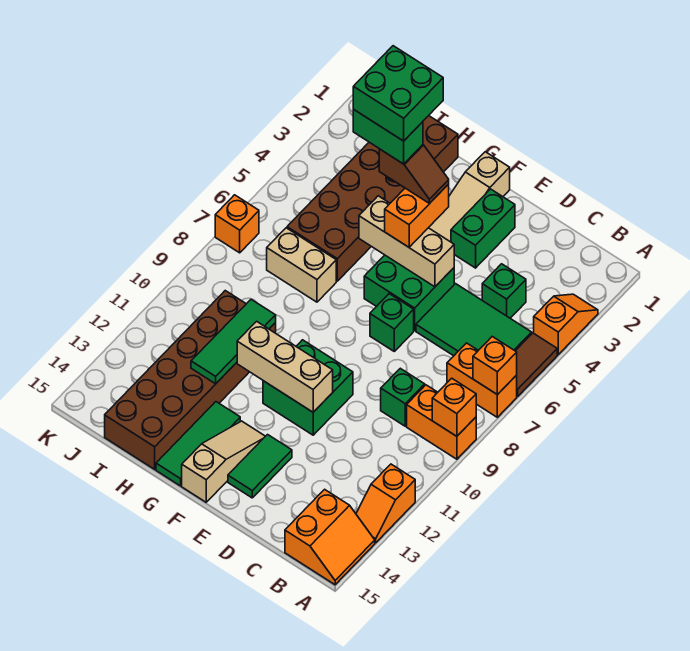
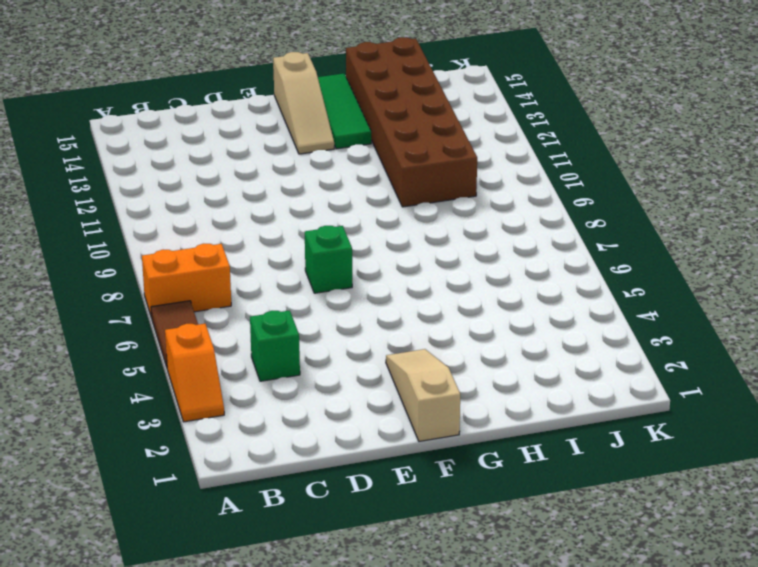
none -> orange brick A9:B9 level 1
none -> orange slope A12:A13 level 1 top 12
none -> orange slope A14:B15 level 1 top B
none -> green tile B5:D6 level 1

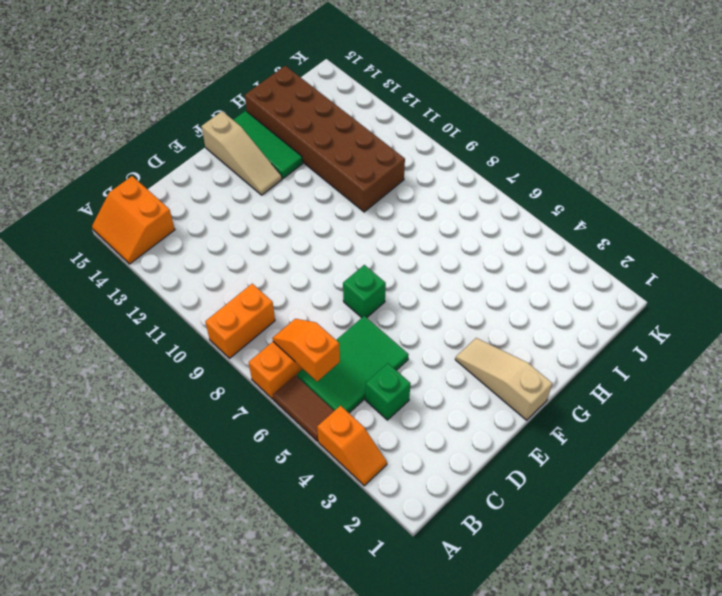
orange slope B6:B7 level 2 top 6 -> orange slope A12:A13 level 1 top 12
none -> green brick C9 level 1
none -> green brick E2:E3 level 1
none -> green brick E5:F6 level 1
none -> green brick E10:F11 level 1

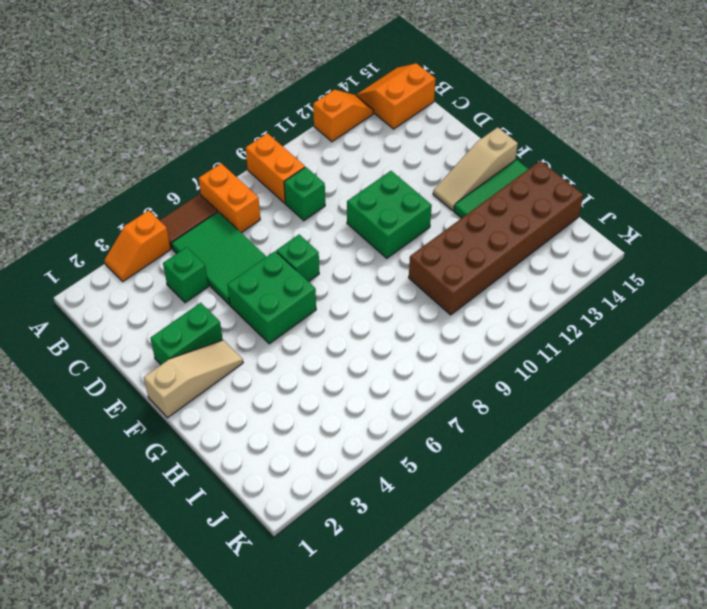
none -> green tile E13:E14 level 1
none -> brown brick H1:I6 level 1
none -> tan brick H7:I7 level 1
none -> orange brick K7 level 1

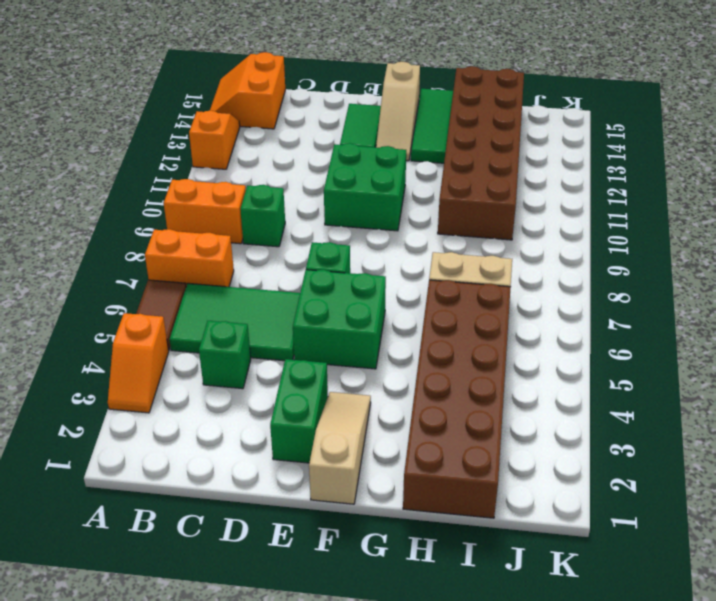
none -> orange brick K7 level 1
none -> orange brick A7 level 2
none -> orange brick A9 level 2
none -> tan brick E5:G5 level 2

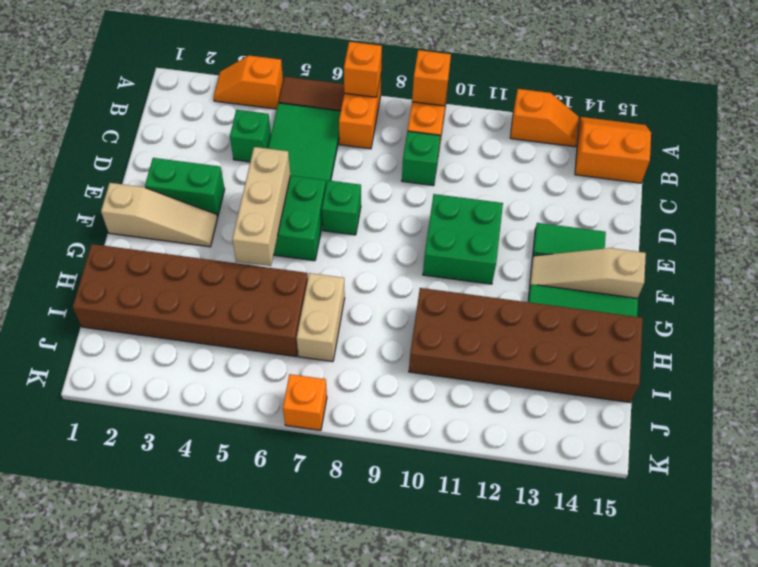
none -> tan brick E11:G11 level 2
none -> green tile H10:H12 level 2
none -> orange brick F4:F5 level 3
none -> brown slope F4:G4 level 4 top G

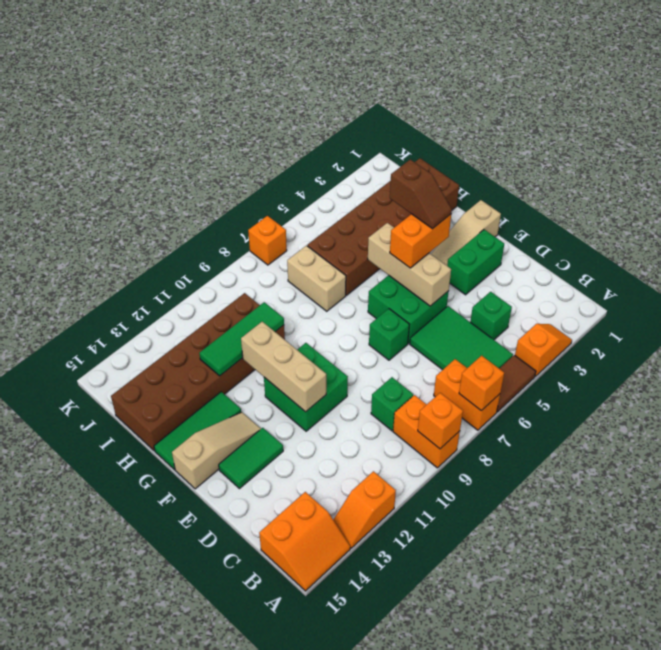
none -> green brick G4:H4 level 5
none -> green brick G3:H4 level 6

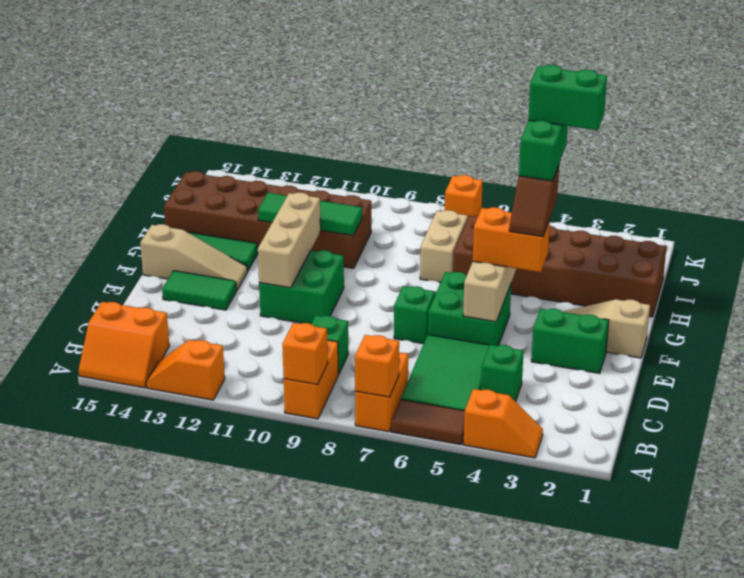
green brick H3:H4 level 6 -> green brick G3:H4 level 6

